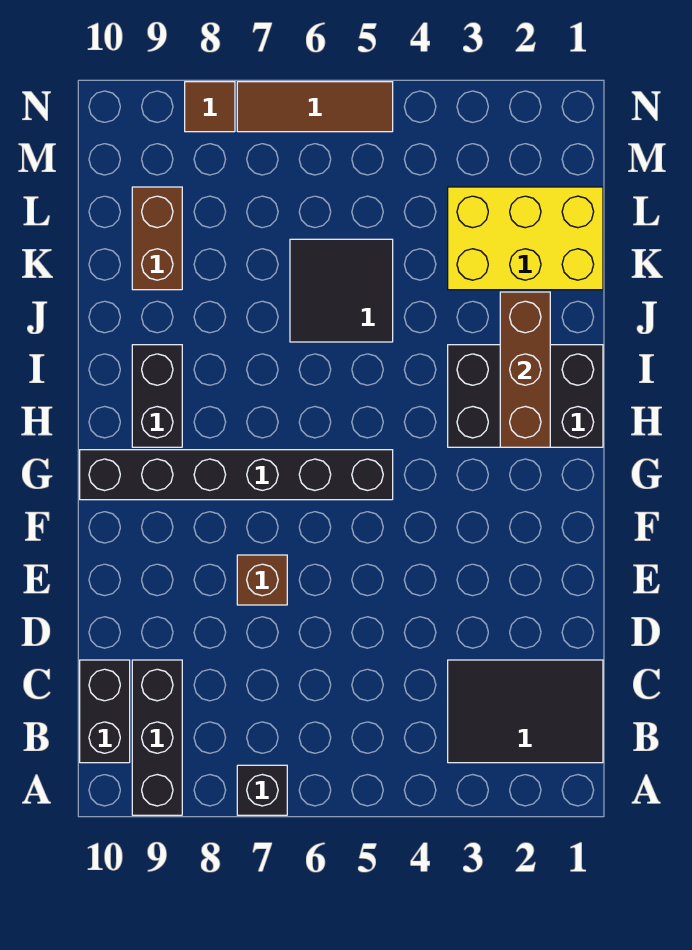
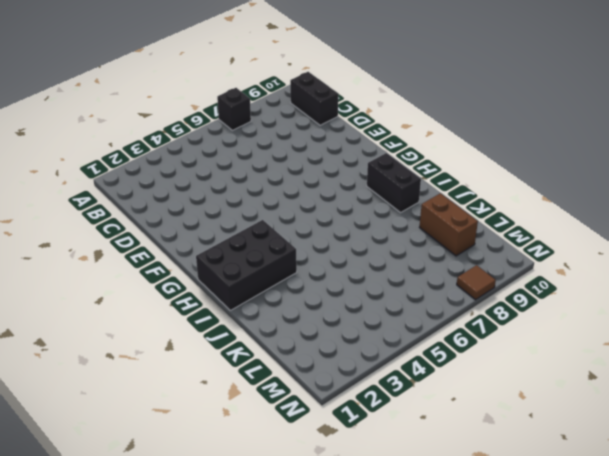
none -> black brick A9:C9 level 1
none -> black tile B1:C3 level 1
none -> brown brick E7 level 1

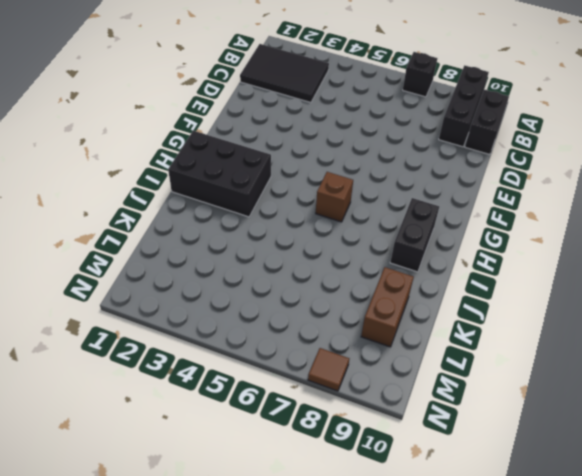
brown brick H6 level 1 -> brown brick E7 level 1
none -> black brick G5:G10 level 1
none -> black tile J5:K6 level 1
none -> yellow brick K1:L3 level 1

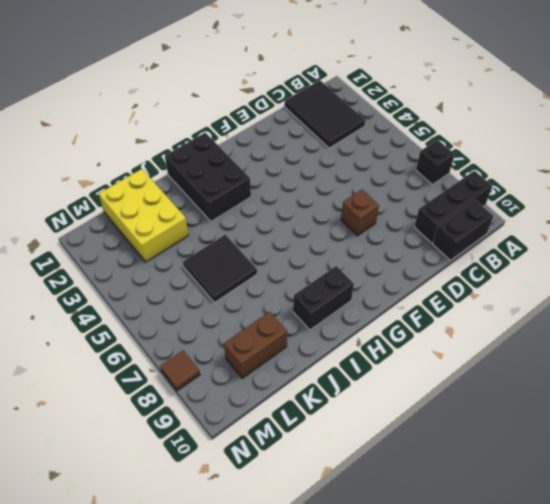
none -> black brick G5:G10 level 1
none -> brown tile N5:N7 level 1
none -> brown brick H2:J2 level 2

